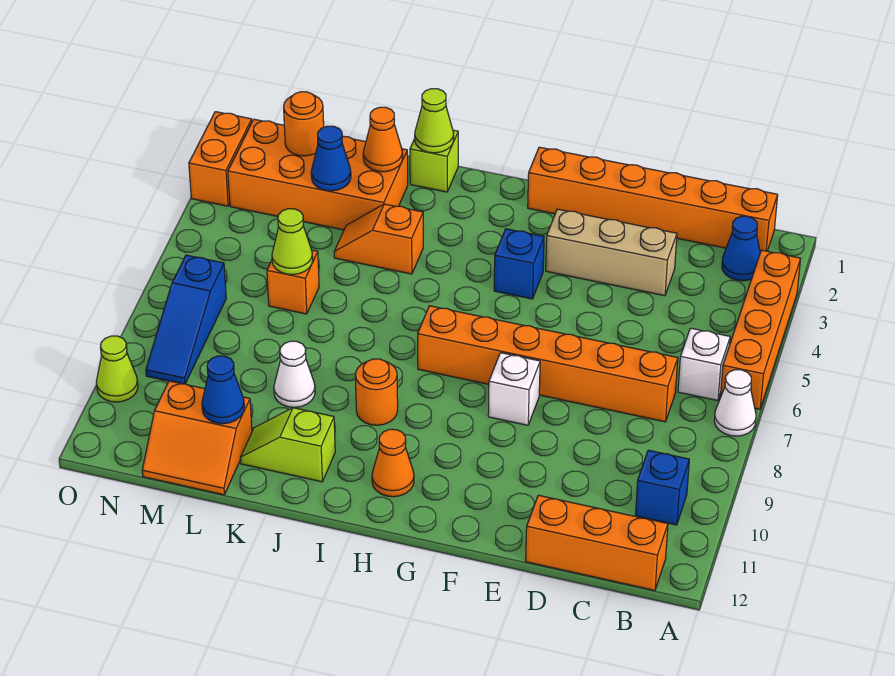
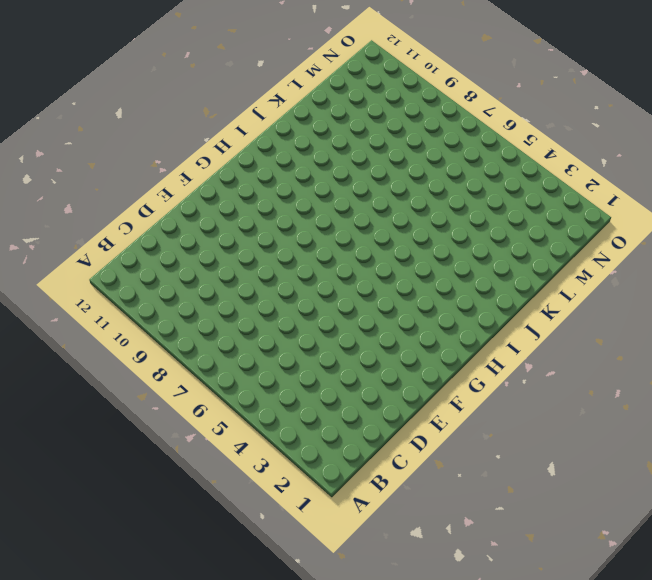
none -> orange brick A3:A6 level 1
none -> white cone A7 level 1
none -> orange brick B1:G1 level 1

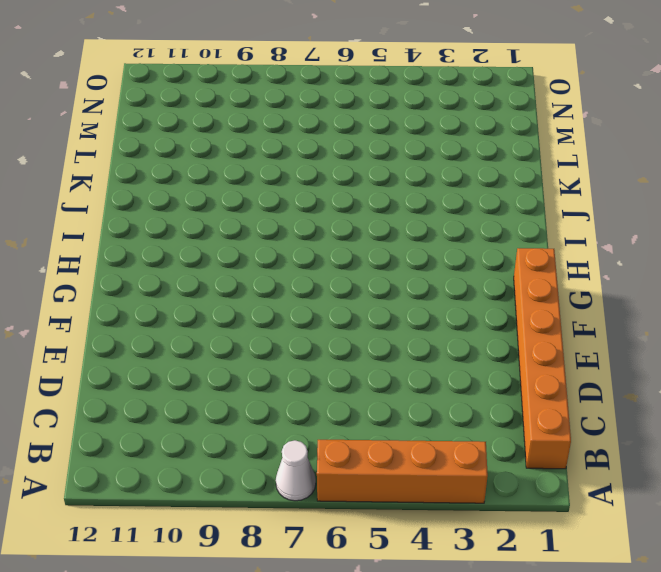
none -> blue cone B2 level 1
none -> white brick B6 level 1
none -> blue brick B10 level 1

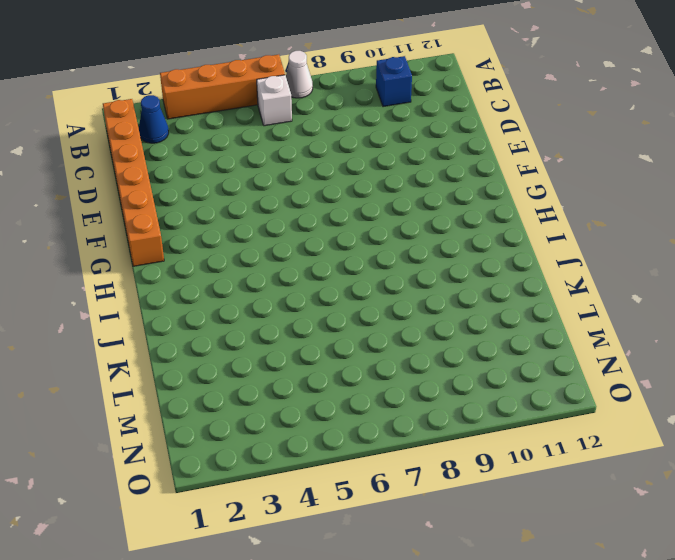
none -> orange brick B12:D12 level 1
none -> orange brick C7:H7 level 1
none -> tan brick D3:F3 level 1

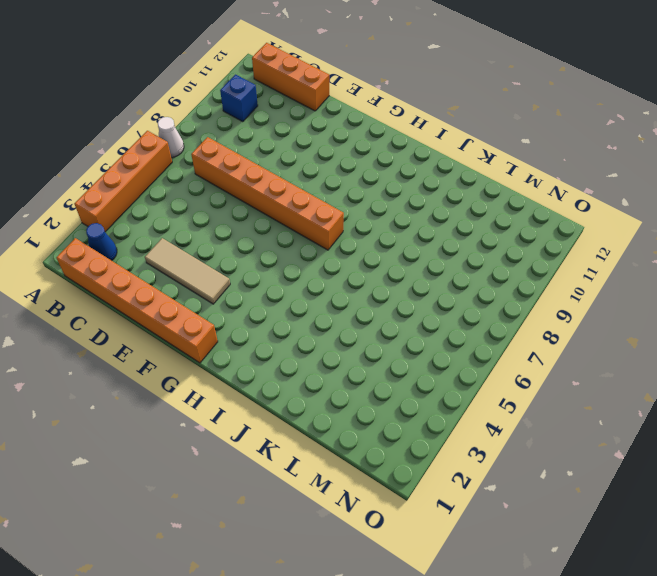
tan tile D3:F3 level 1 -> tan brick D3:F3 level 1
none -> white brick B6 level 1
none -> white brick F8 level 1
none -> blue brick G4 level 1

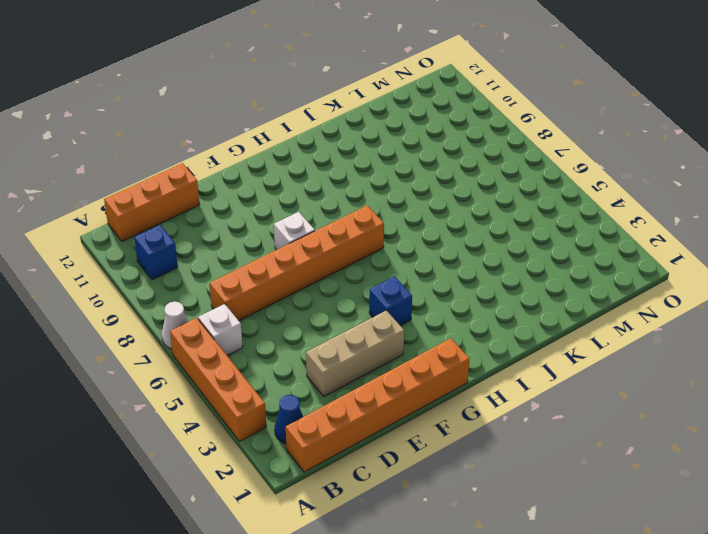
none -> orange cone H11 level 1
none -> orange round brick I9 level 1
none -> lime brick J1 level 1

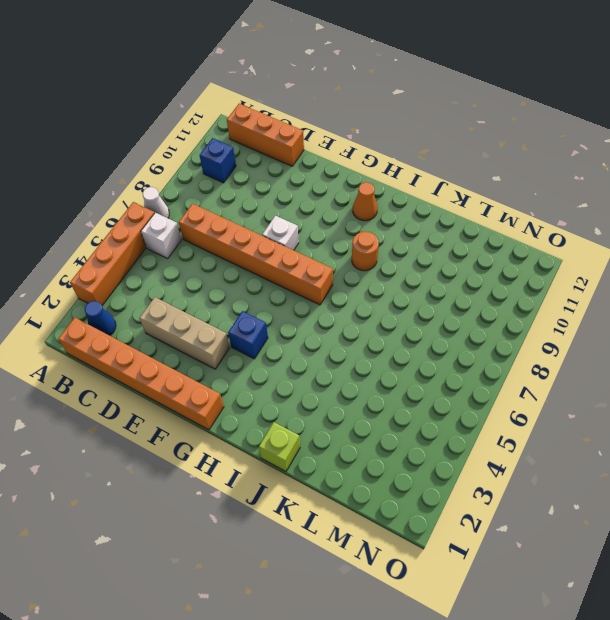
none -> orange slope J4:K4 level 1 top J
none -> lime slope J11:K11 level 1 top J
none -> orange brick K2:N3 level 1

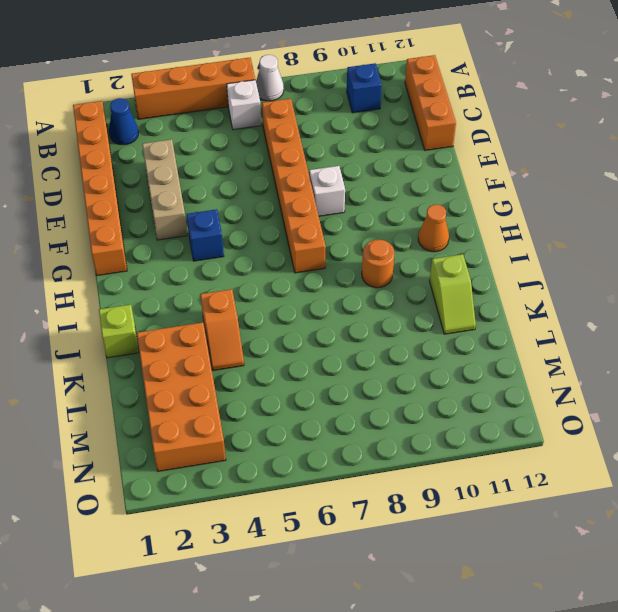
none -> white cone K9 level 1
none -> orange brick L6 level 1
none -> orange slope L11:M12 level 1 top 11

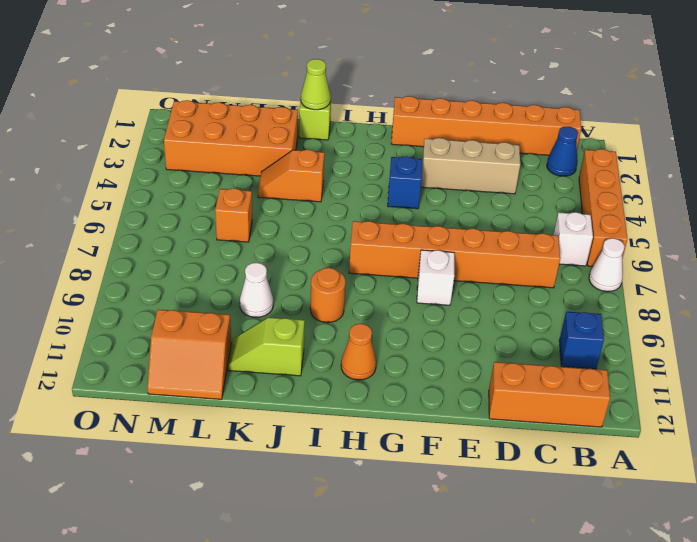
none -> blue slope N7:N9 level 1 top 7
none -> orange brick O2:O3 level 1
none -> lime cone O10 level 1

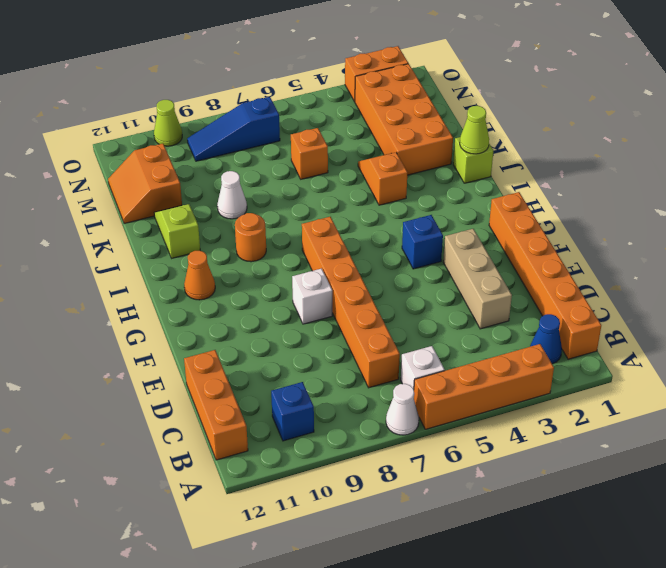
none -> orange cone K2 level 2
none -> blue cone L3 level 2
none -> lime cone L6 level 2

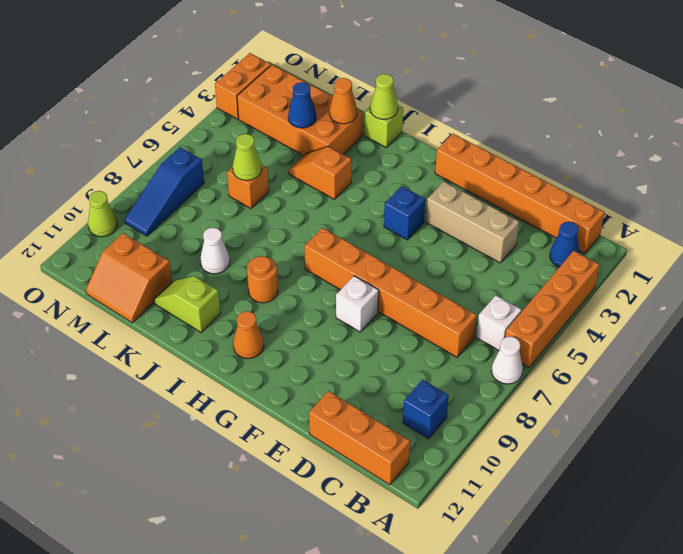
none -> blue cone L11 level 2
none -> orange round brick M2 level 2

